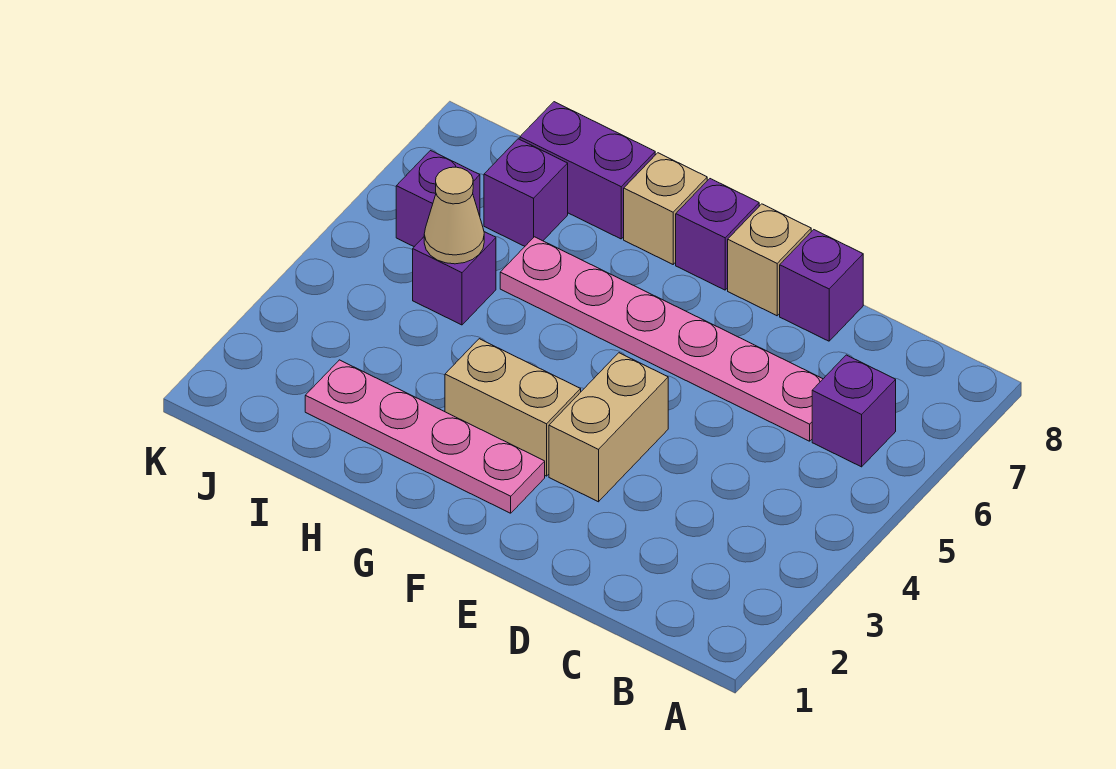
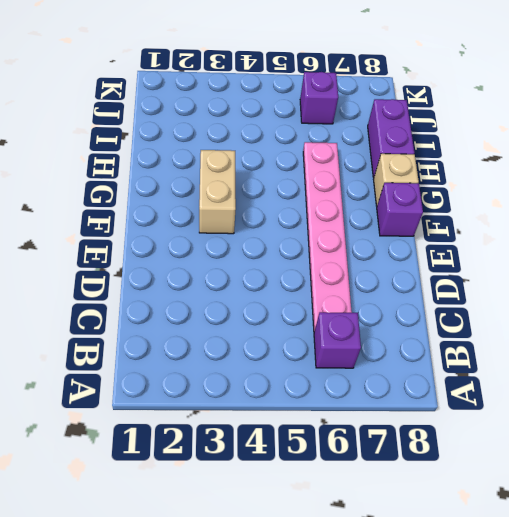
none -> purple brick D8 level 1
none -> tan brick E3:E4 level 1
none -> tan brick E8 level 1

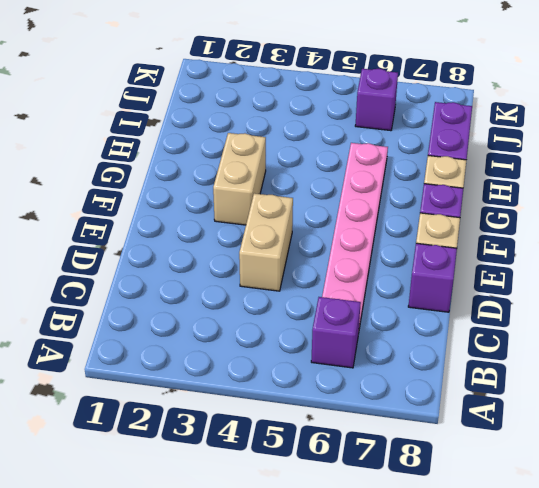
tan brick D4:E4 level 1 -> tan brick E3:E4 level 1
none -> pink plate F2:I2 level 1
none -> purple brick I5 level 1
none -> purple brick I7 level 1

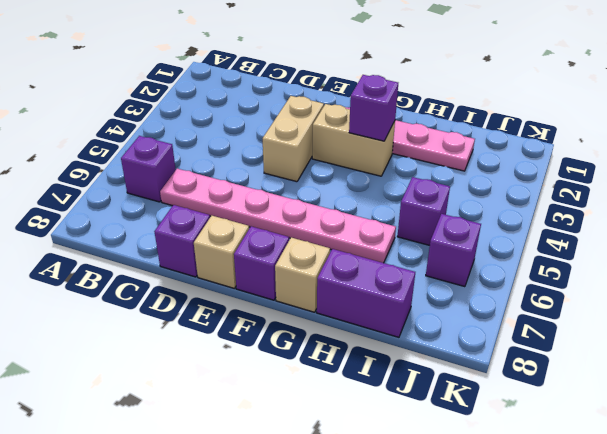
purple brick G3 level 2 -> purple brick I7 level 1
none -> tan cone I5 level 2

